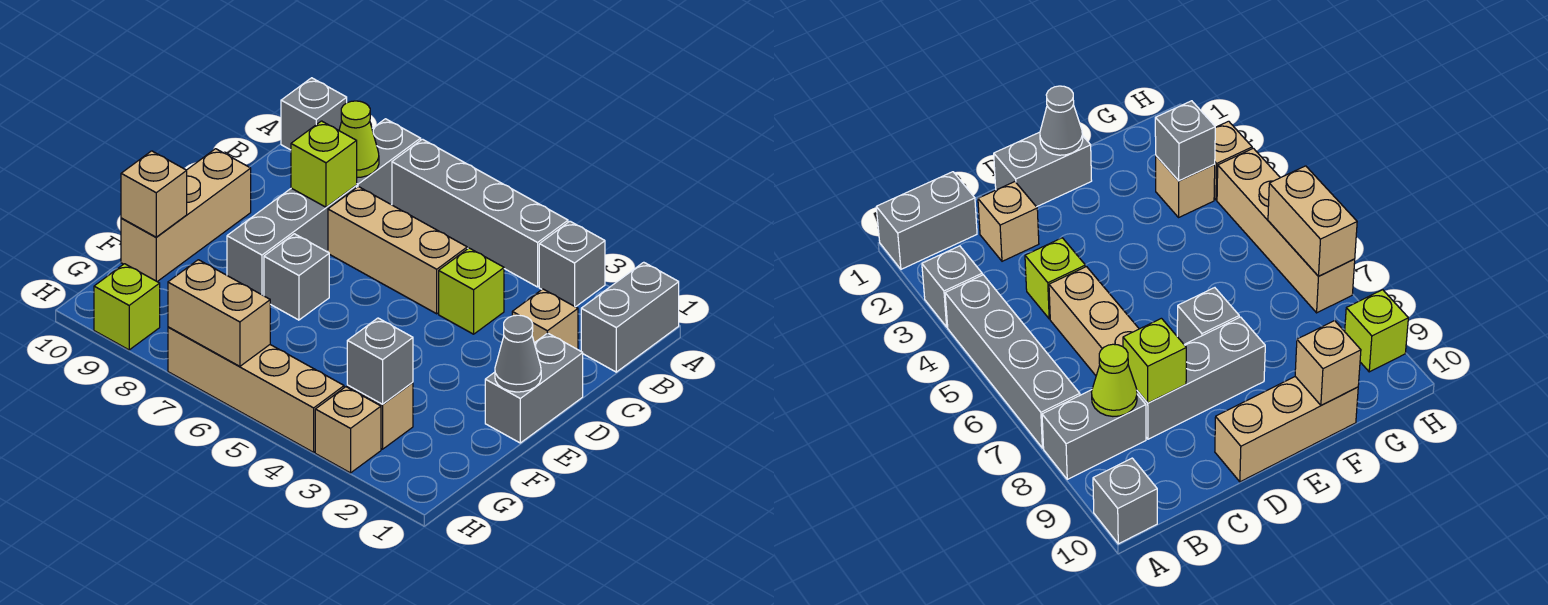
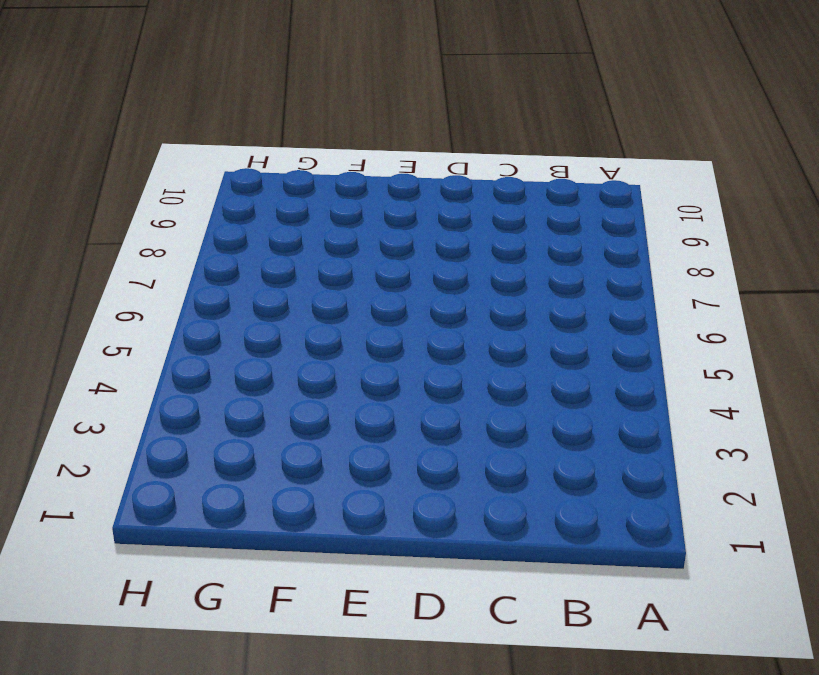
none -> grey brick A1:B1 level 1
none -> grey brick A3 level 1
none -> grey brick A4:A7 level 1

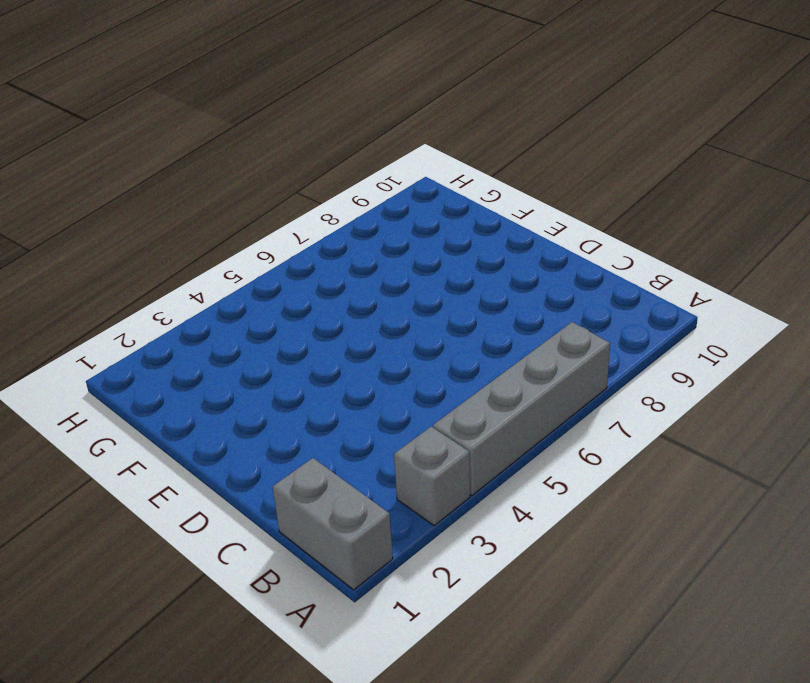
none -> grey brick A8:B8 level 1
none -> grey brick A10 level 1
none -> tan brick C2 level 1

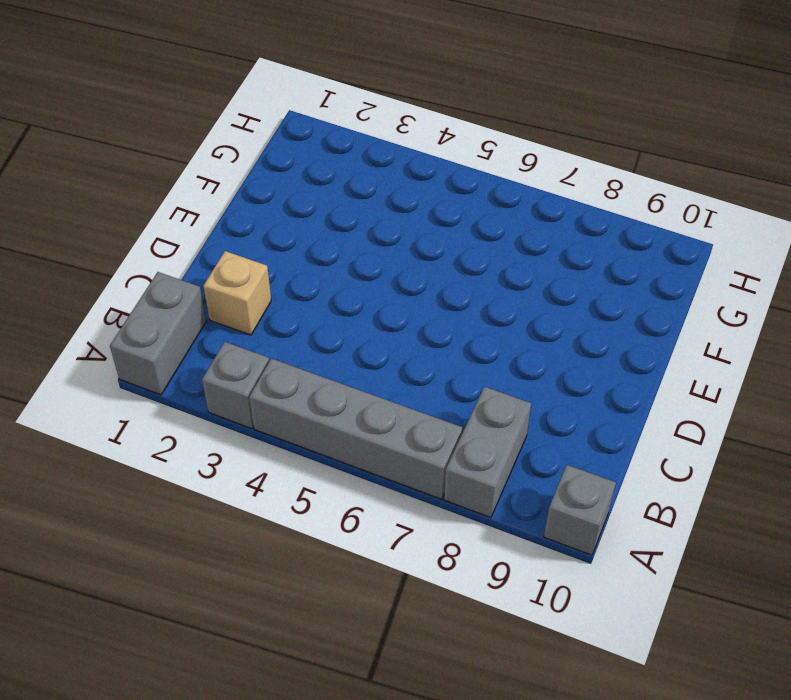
none -> lime brick C4 level 1
none -> tan brick C5:C7 level 1
none -> grey brick C8:E8 level 1

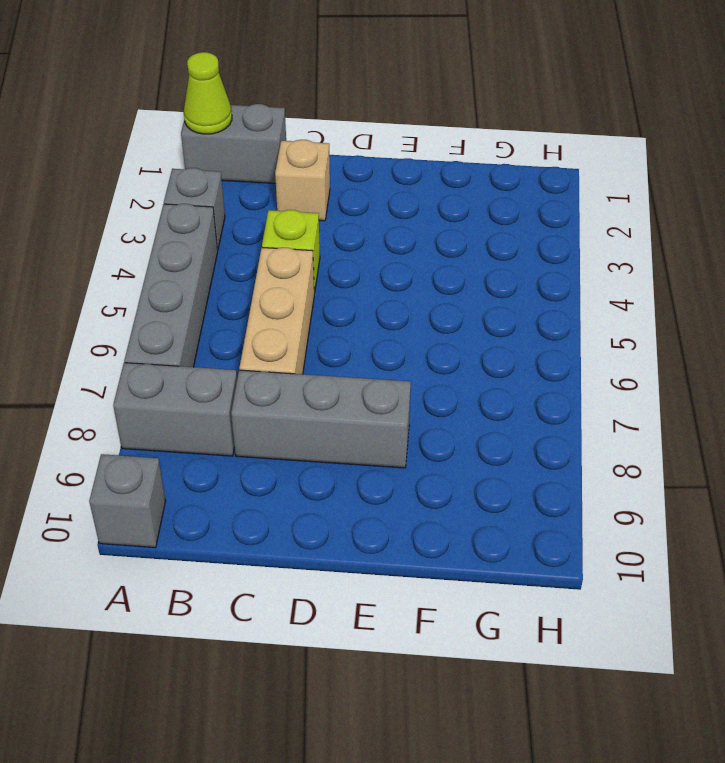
lime cone A1 level 2 -> lime cone B8 level 2
none -> grey brick D1:E1 level 1
none -> tan brick D10:F10 level 1
none -> grey brick E7 level 1

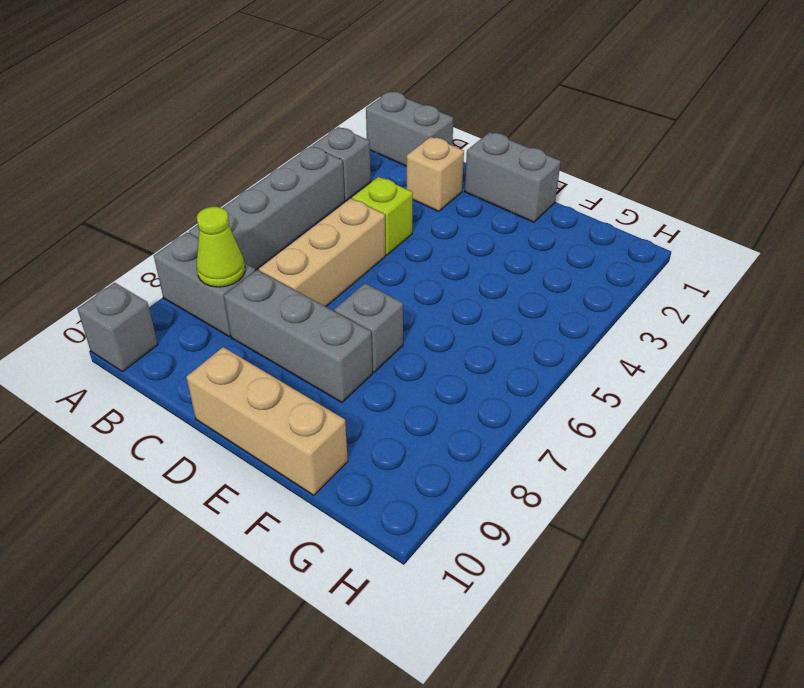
none -> tan brick G3 level 1
none -> tan brick H3 level 1
none -> tan brick H4:H7 level 1

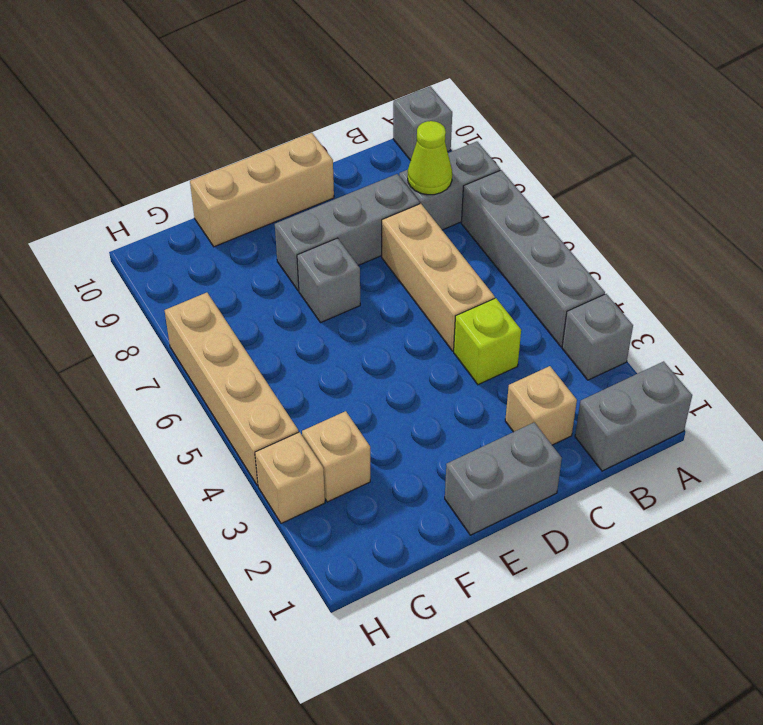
none -> lime brick H9 level 1
none -> lime brick C8 level 2
none -> grey cone E1 level 2

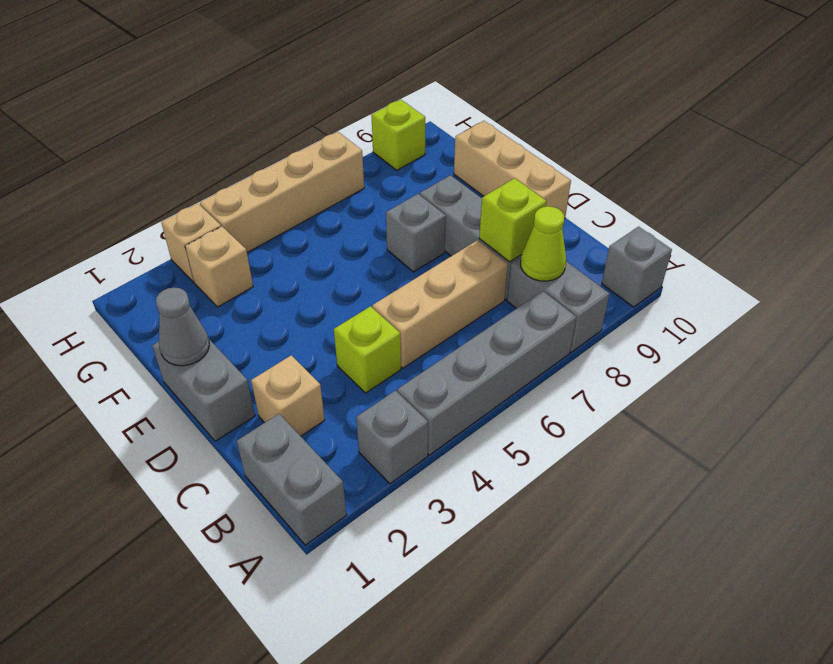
none -> tan brick F10 level 2
none -> grey brick G3 level 2
none -> tan brick H6:H7 level 2

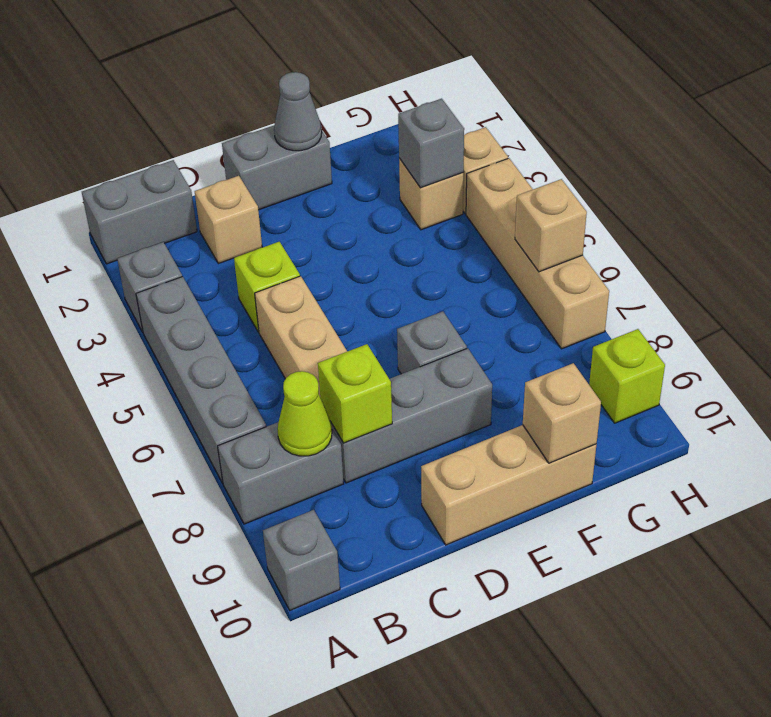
tan brick H6 level 2 -> tan brick H6:H7 level 2

